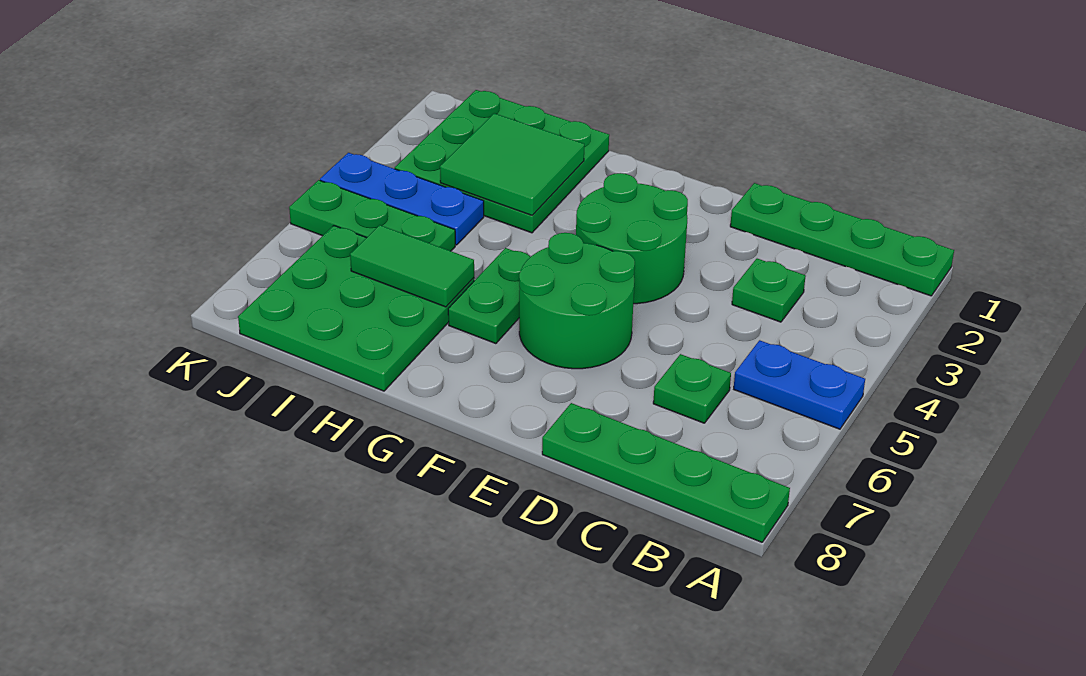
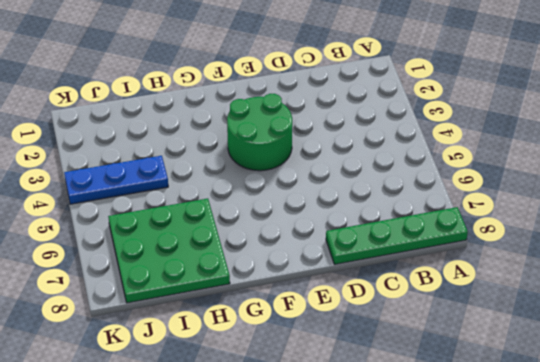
none -> green plate A1:D1 level 1
none -> blue plate A5:B5 level 1
none -> green plate C3 level 1

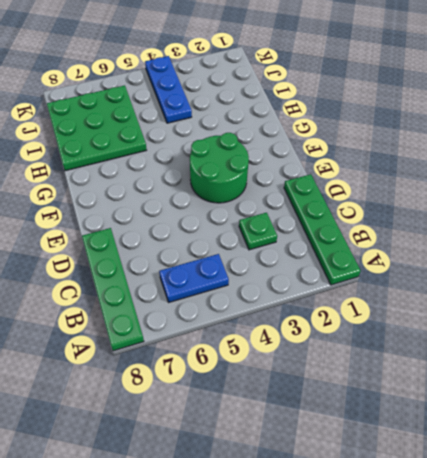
blue plate B5:B6 level 1 -> blue plate A5:B5 level 1
none -> green plate C6 level 1
none -> green round brick E5:F6 level 1
none -> green plate G5:G6 level 1

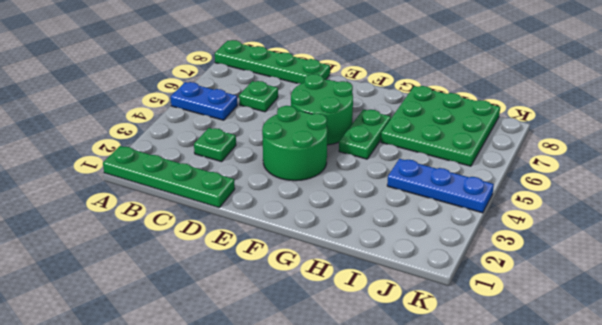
none -> green plate H1:J3 level 1
none -> green plate I5:K5 level 1
none -> green tile H2:I3 level 2

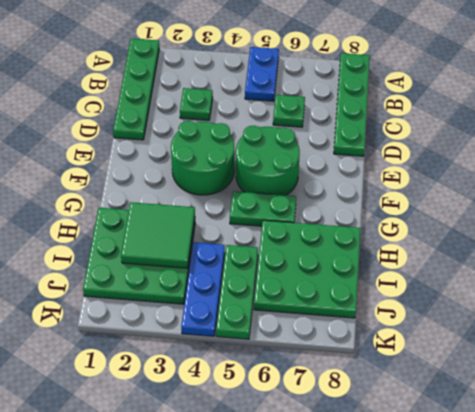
none -> green tile H6:I6 level 2

